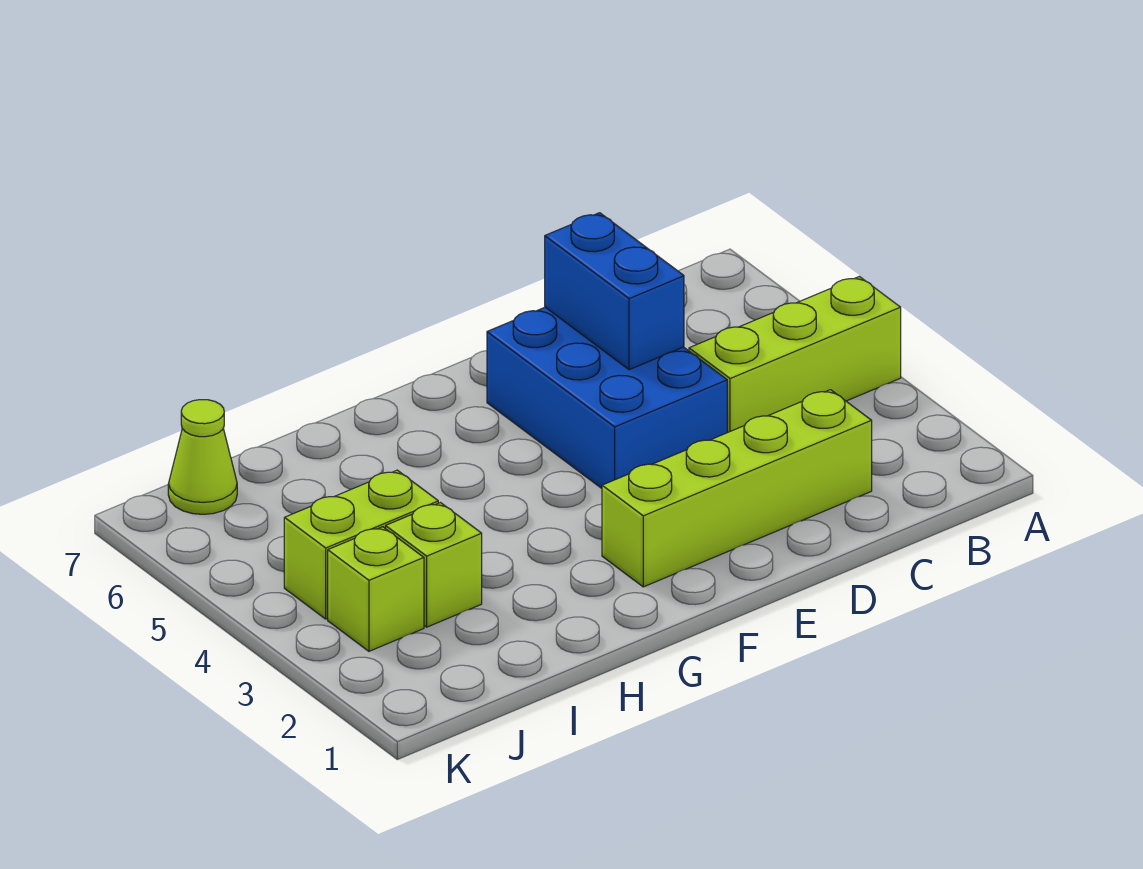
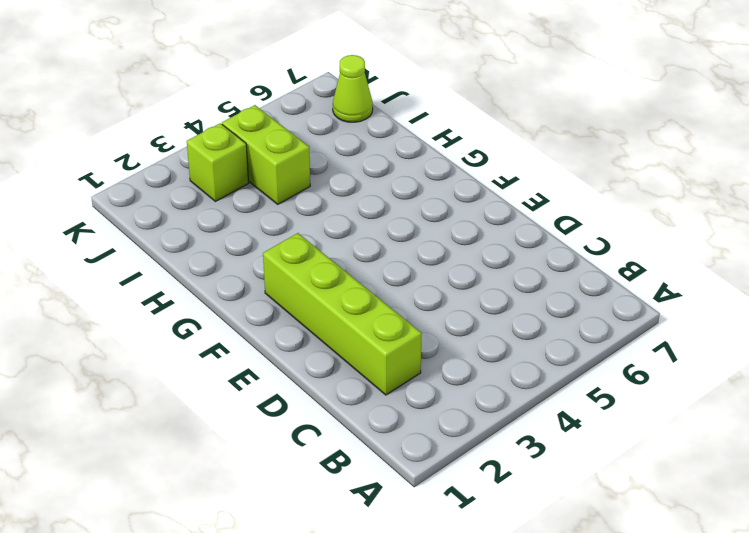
none -> lime brick A4:C4 level 1
none -> blue brick D4:E6 level 1

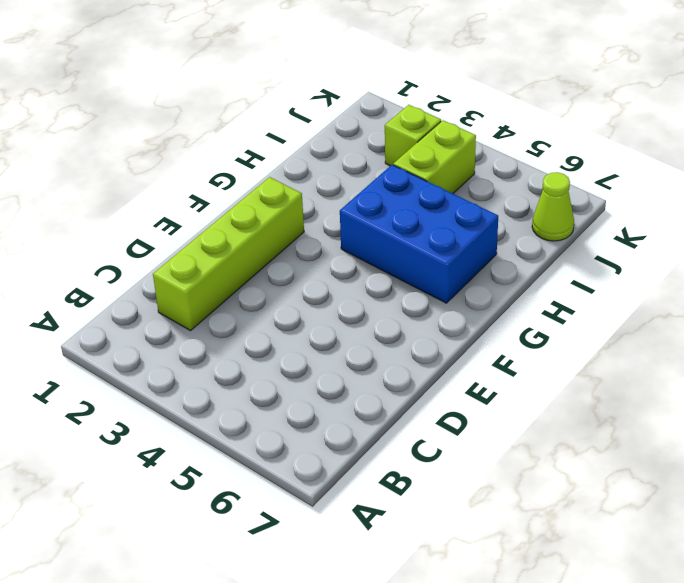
blue brick G4:H6 level 1 -> blue brick D4:E6 level 1
none -> lime brick A4:C4 level 1
none -> lime brick I3 level 1

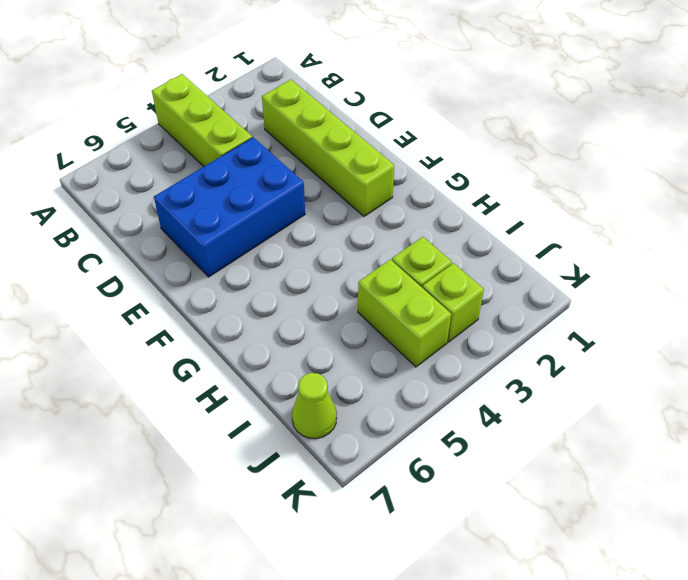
none -> blue brick D5:D6 level 2

